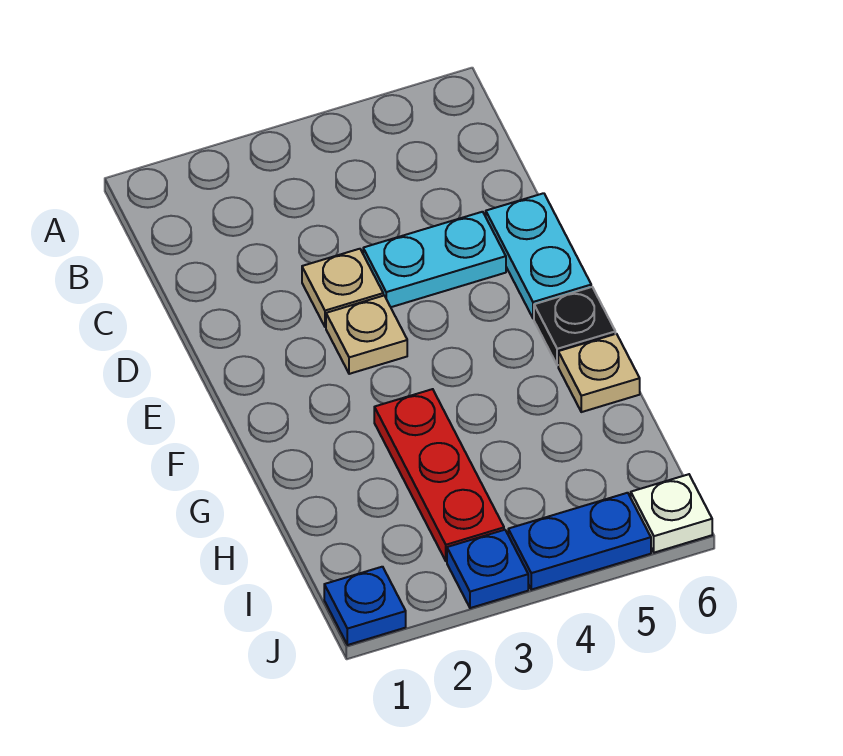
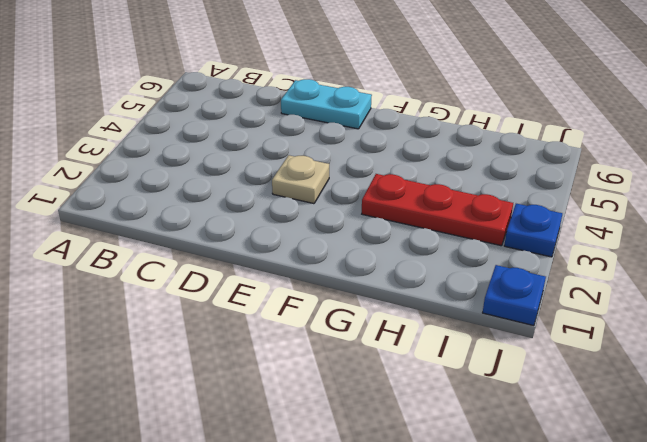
none -> tan plate D3 level 1
none -> cyan plate D4:D5 level 1

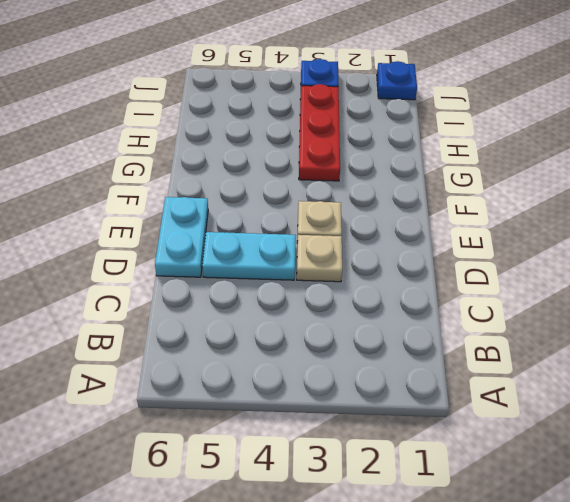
none -> black plate F6 level 1
none -> tan plate G6 level 1

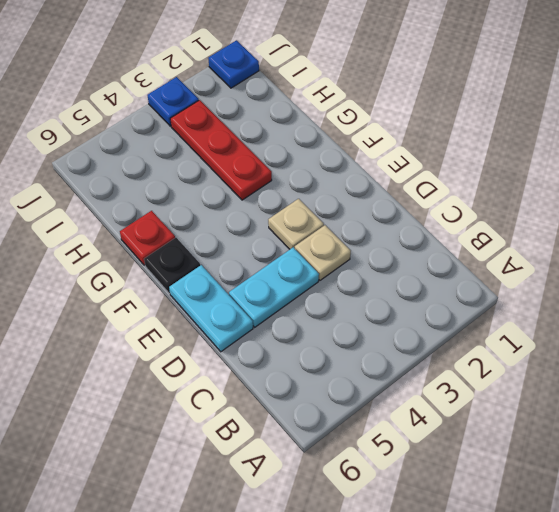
red plate G6 level 1 -> tan plate G6 level 1
none -> blue plate J4:J5 level 1
none -> white plate J6 level 1

